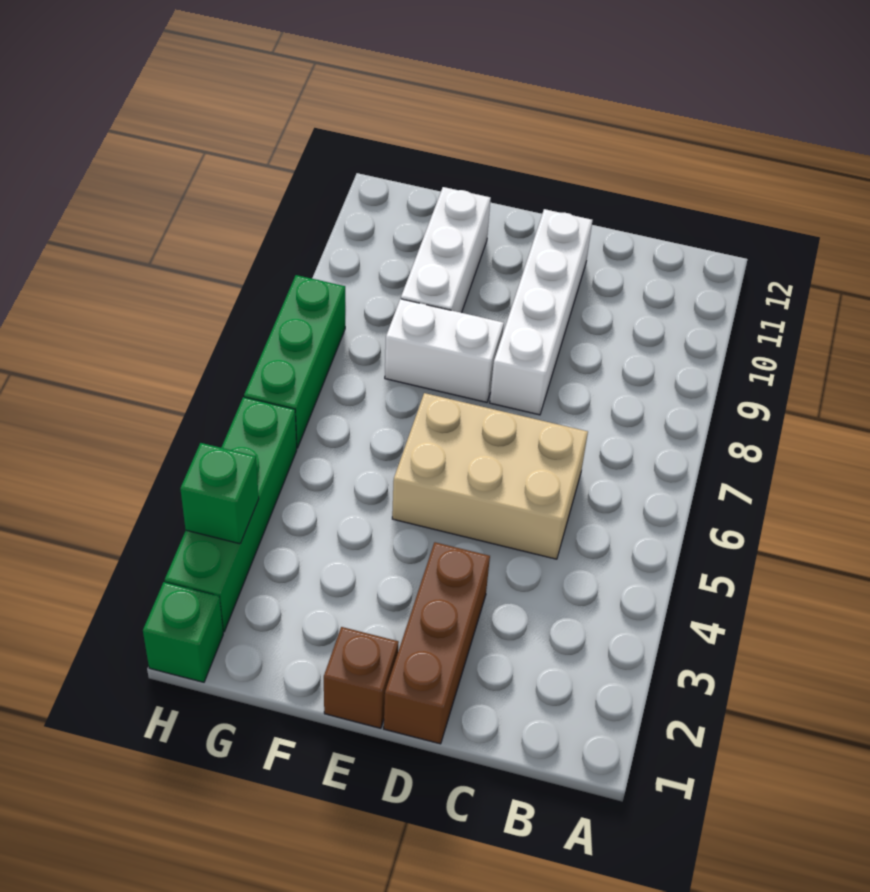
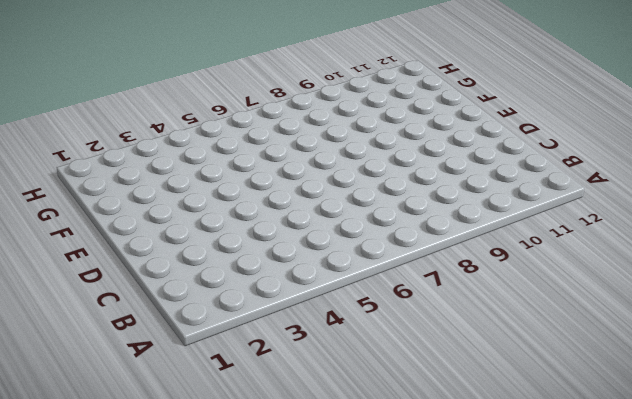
none -> tan brick C5:E6 level 1
none -> brown brick D1:D3 level 1

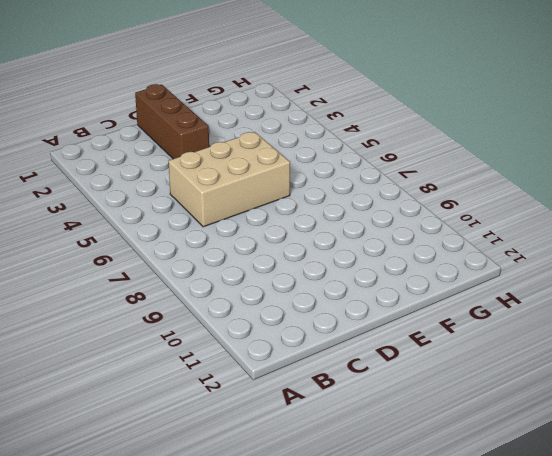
none -> white brick D8:D11 level 1
none -> brown brick E1 level 1

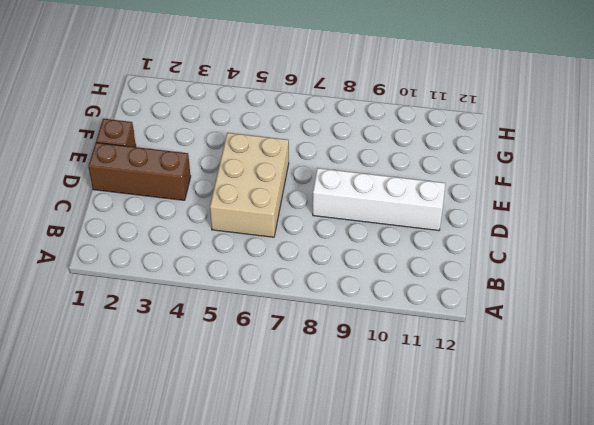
none -> white brick E8:F8 level 1
none -> white brick F9:F11 level 1

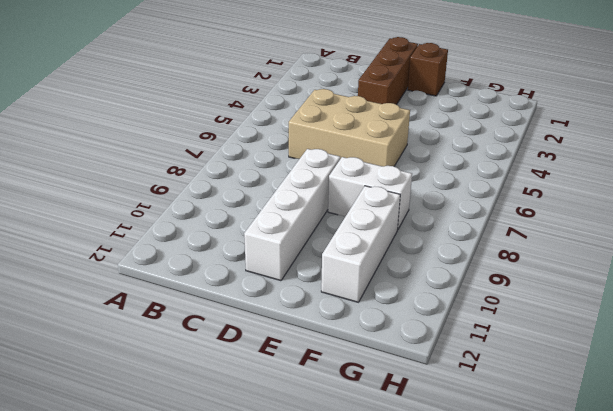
none -> green brick H1 level 1
none -> green brick H2:H5 level 1

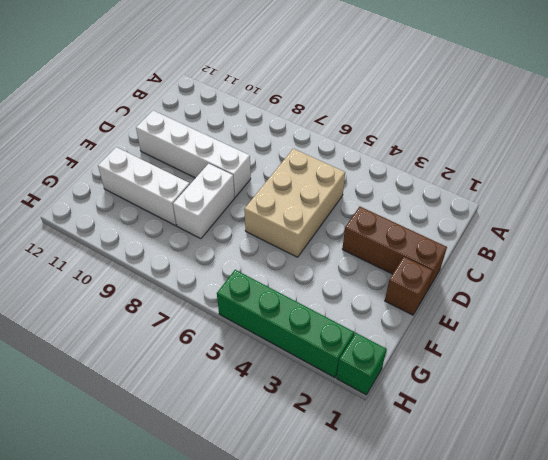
none -> green brick H6:H8 level 1
none -> green brick H3 level 2

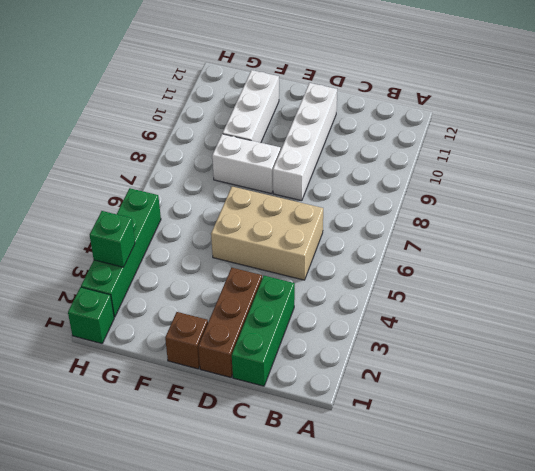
green brick C1:C3 level 1 -> green brick H6:H8 level 1

